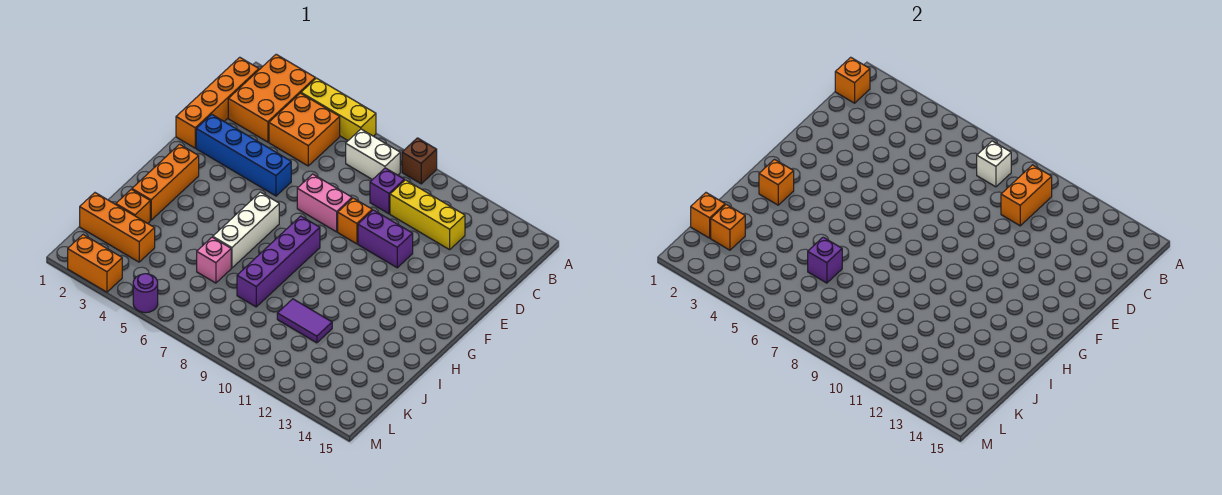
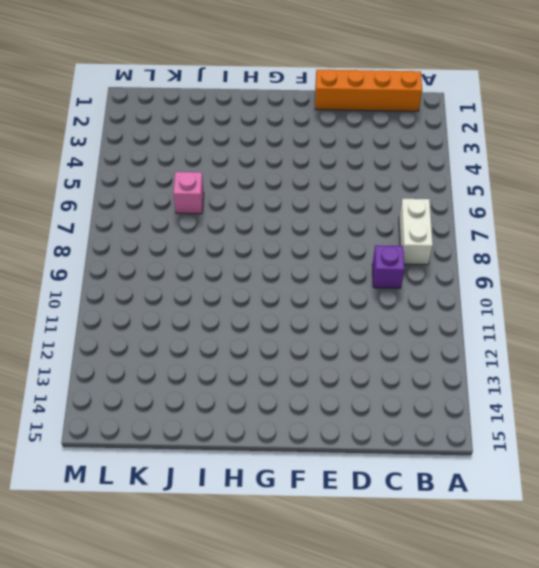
none -> orange brick A2:C3 level 1
none -> yellow brick A4:A6 level 1
none -> brown brick A9 level 1

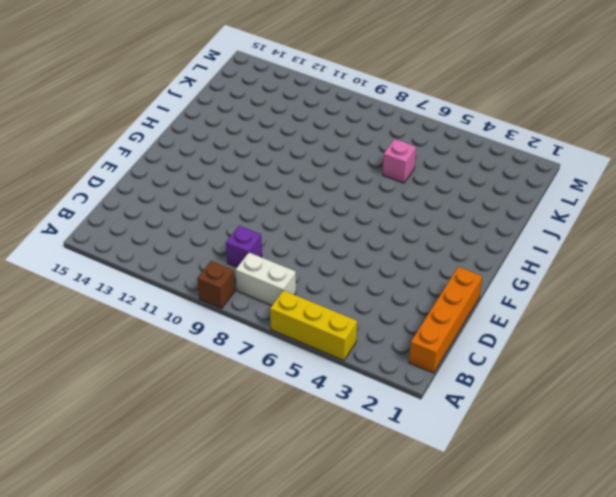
none -> orange brick A2:C3 level 1
none -> orange brick B4:C5 level 1
none -> yellow brick C10:C12 level 1

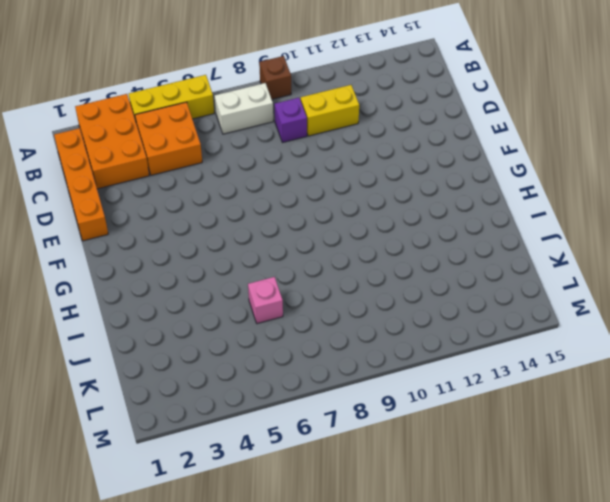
yellow brick C10:C11 level 1 -> yellow brick C10:C12 level 1
none -> blue brick E2:E5 level 1
none -> pink brick E7:E8 level 1
none -> orange brick E9 level 1

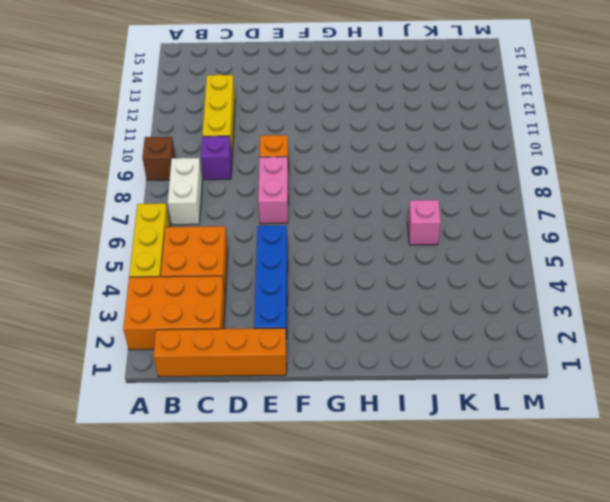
none -> purple brick E10:E11 level 1
none -> orange brick G2:I2 level 1
none -> white brick G6:I6 level 1

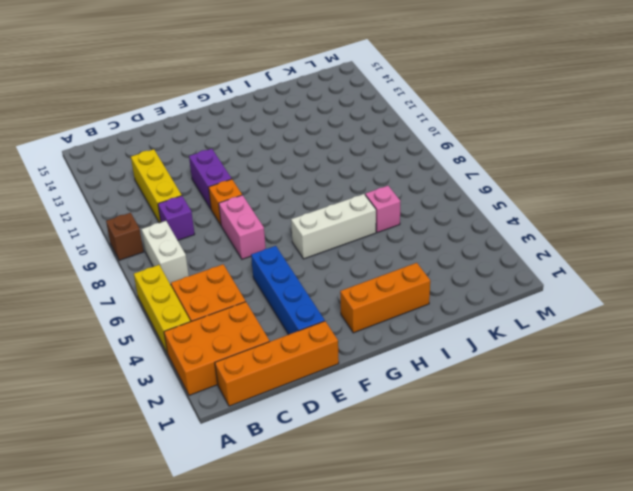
none -> purple brick G8:J8 level 1
none -> orange brick J2 level 1
none -> purple tile J10:J11 level 1

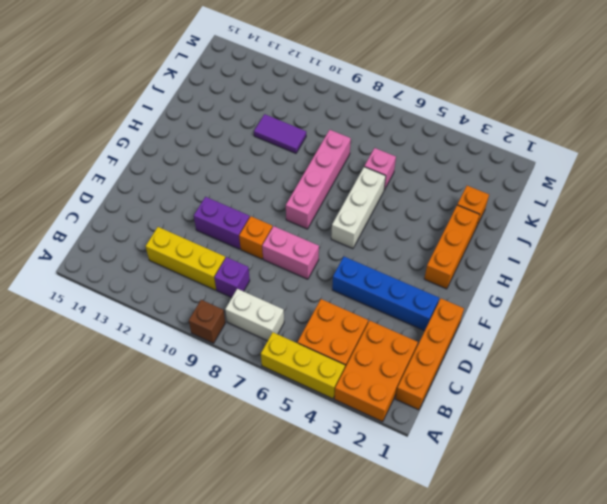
pink brick G8:J8 level 1 -> purple brick G8:J8 level 1
none -> orange brick K1:K3 level 1
none -> orange brick M2:M3 level 1
none -> purple round brick M5 level 1

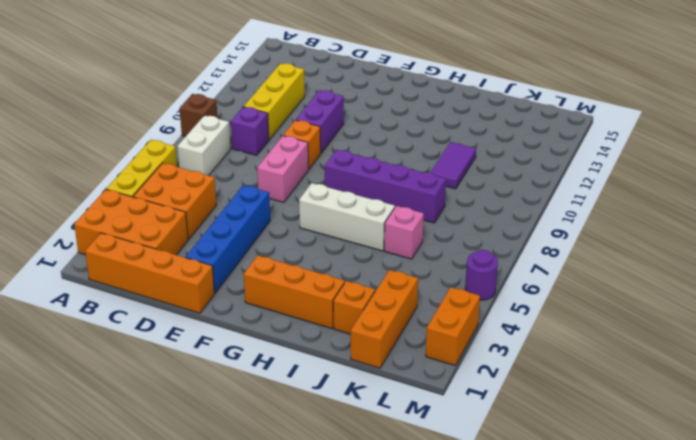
none -> orange brick B1 level 2
none -> white brick B8 level 2
none -> orange brick B10:C10 level 2

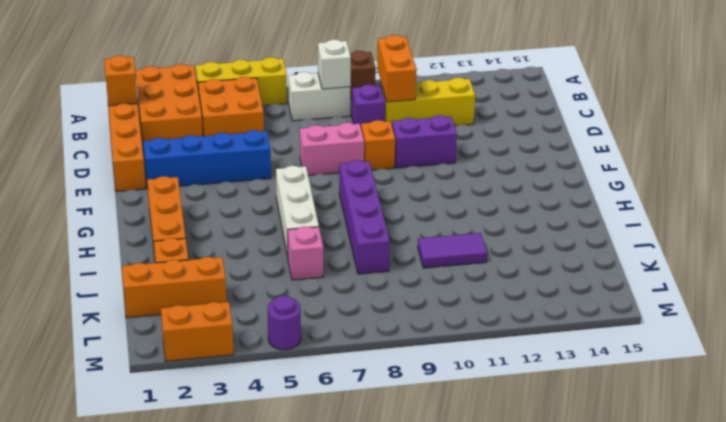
none -> orange brick H2 level 2
none -> purple brick J6 level 2
none -> orange brick K1 level 2

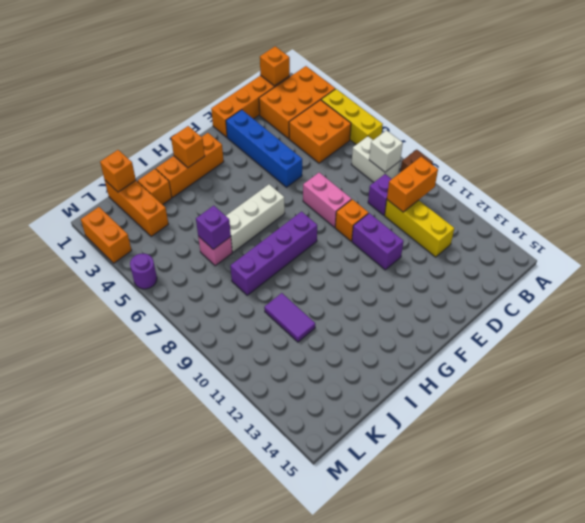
none -> orange brick K2 level 2

